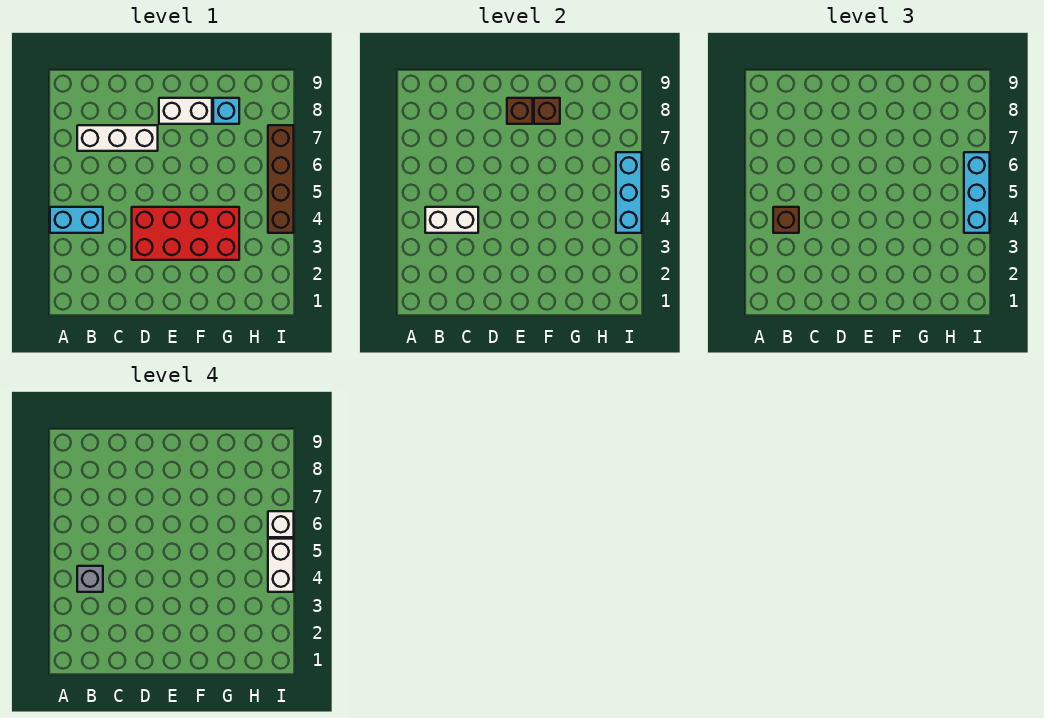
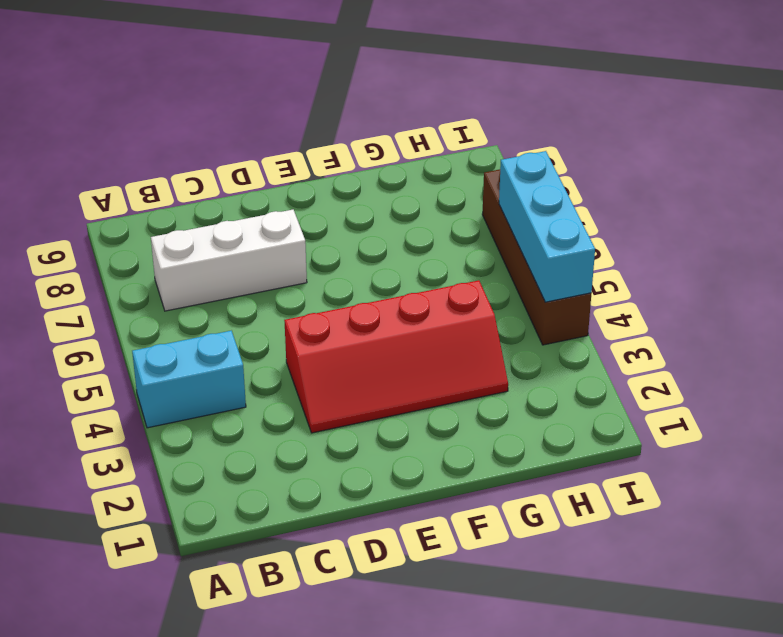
red slope D3:G4 level 1 top 4 -> red brick D3:G4 level 1
none -> white brick E8:F8 level 1
none -> cyan brick G8 level 1
none -> white brick B4:C4 level 2

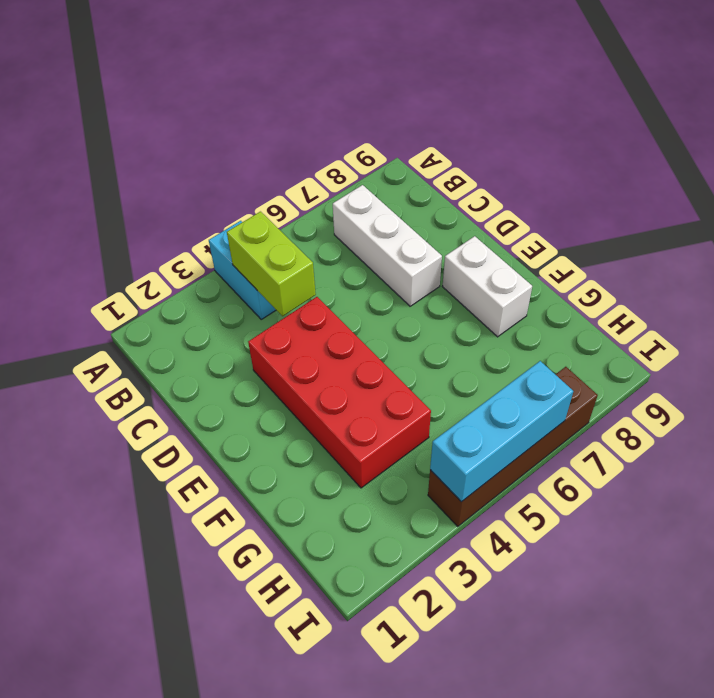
lime brick B4:C4 level 2 -> white brick B4:C4 level 2
none -> cyan brick G8 level 1
none -> brown brick E8 level 2
none -> brown brick F8 level 2

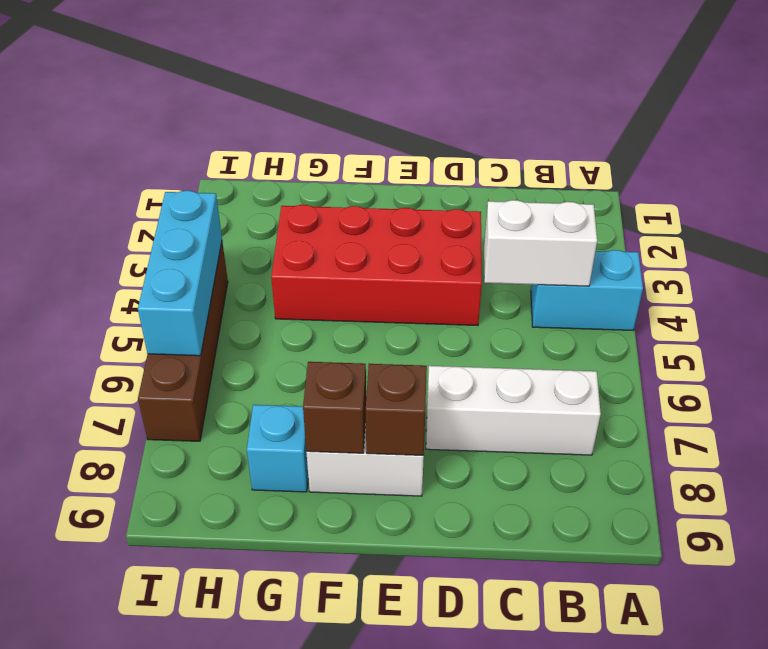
none -> brown brick B4 level 3
none -> cyan brick I4:I6 level 3
none -> grey brick B4 level 4

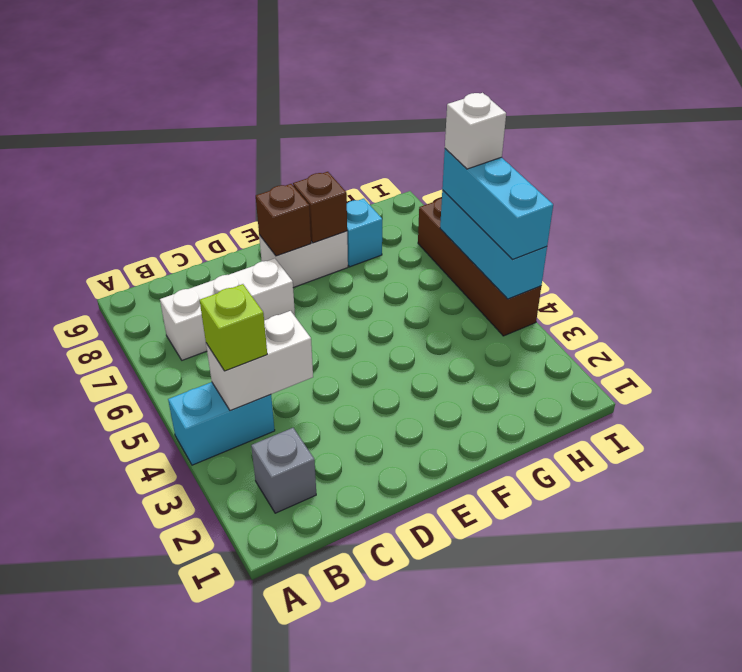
grey brick B2 level 1 -> grey brick B4 level 4
lime brick B4 level 3 -> brown brick B4 level 3
none -> red brick D3:G4 level 1
none -> white brick I4:I5 level 4

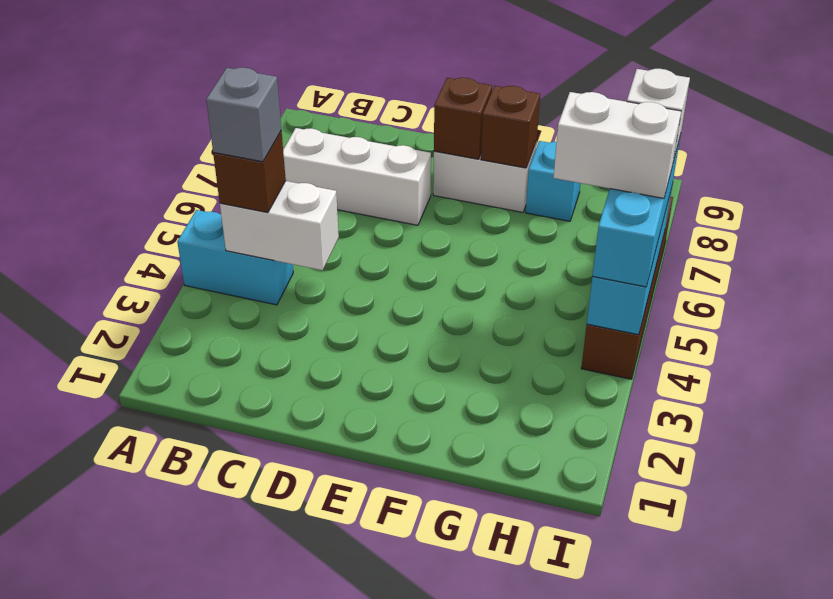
white brick H5:I5 level 4 -> white brick I4:I5 level 4
none -> red brick D3:G4 level 1

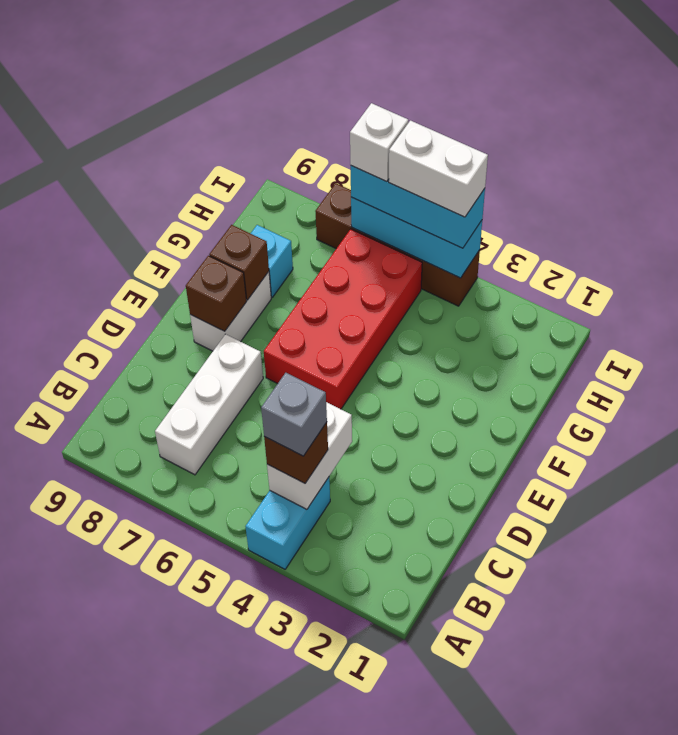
red brick E5:H6 level 1 -> red brick D3:G4 level 1

